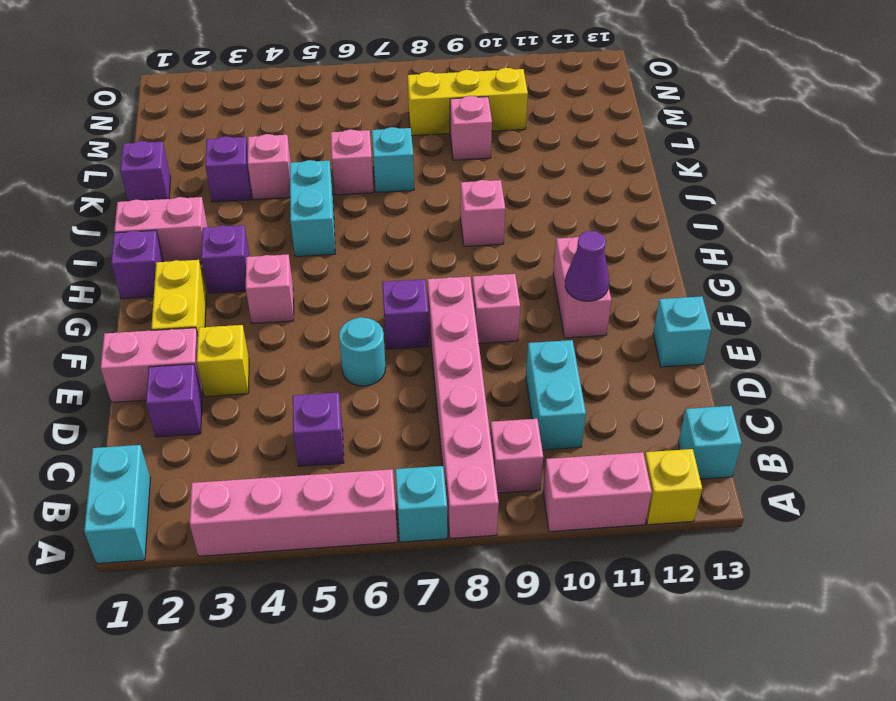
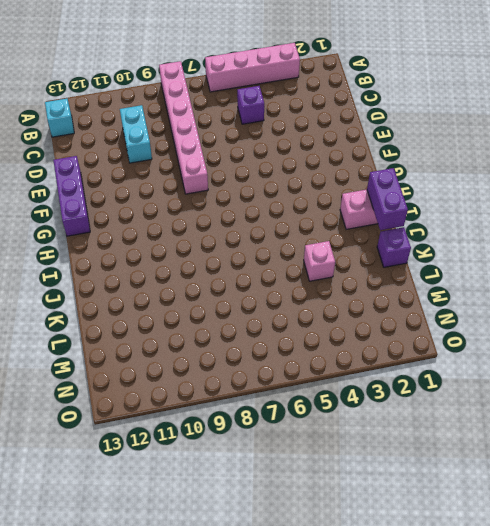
purple brick E13:G13 level 1 -> cyan brick E13 level 1
purple brick I1:J1 level 2 -> none
none -> cyan brick A1:B1 level 1
none -> cyan brick A7 level 1
none -> pink brick A10:A11 level 1
none -> yellow brick A12 level 1

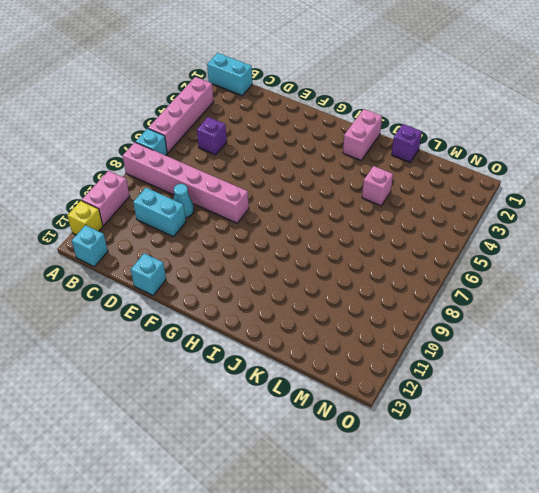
cyan cone D9 level 1 -> none
none -> pink brick B9 level 1
none -> purple brick D2 level 1
none -> pink brick E1:E2 level 1
none -> yellow brick E3 level 1

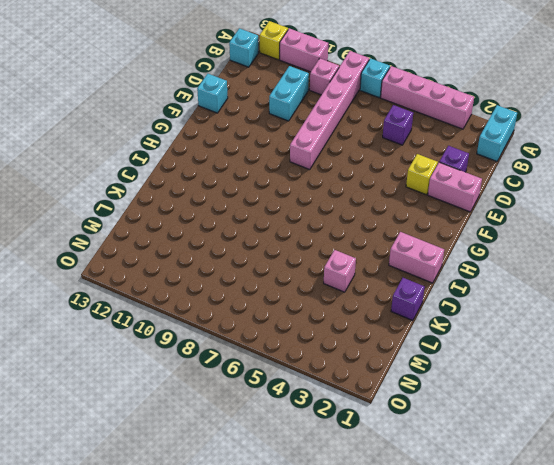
none -> cyan round brick E6 level 1
none -> yellow brick F2:G2 level 1
none -> purple brick F7 level 1
none -> pink brick F9 level 1

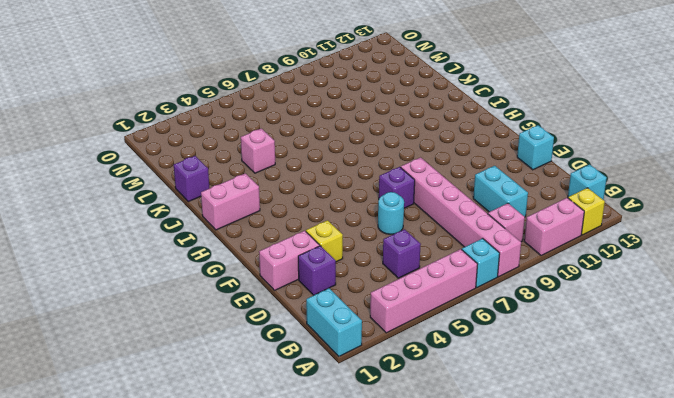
none -> yellow brick F2:G2 level 1
none -> pink brick F9 level 1
none -> pink brick F11:G11 level 1
none -> pink brick G4 level 1

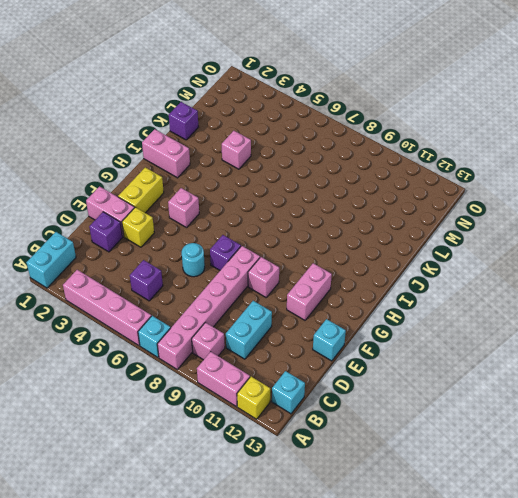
none -> purple brick H1 level 1
none -> purple brick H3 level 1
none -> cyan brick I5:J5 level 1
none -> pink brick I9 level 1

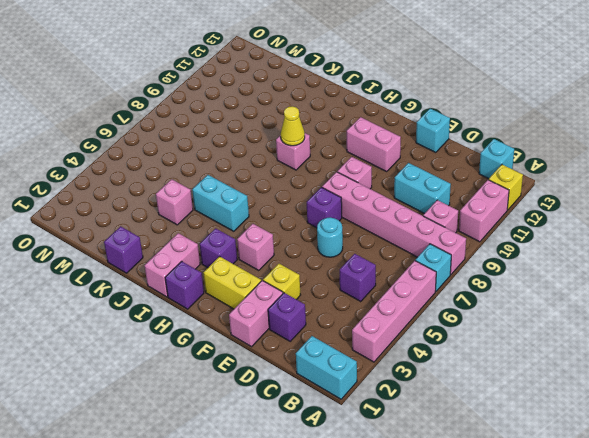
yellow cone I9 level 2 -> none
none -> purple brick K3 level 1
none -> pink brick K6 level 1
none -> cyan brick K7 level 1
none -> pink brick L9 level 1

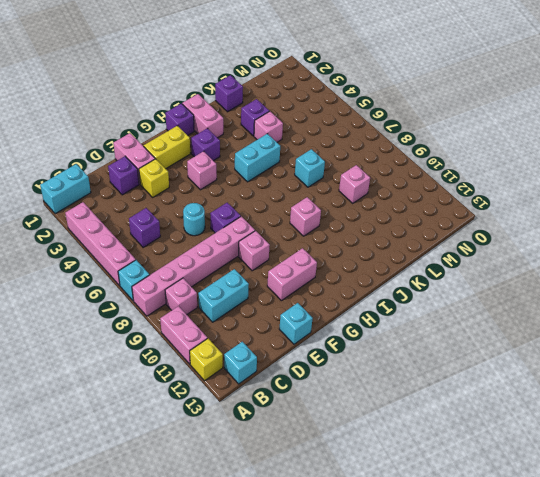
none -> pink brick K6 level 1
none -> yellow brick M8:M10 level 1
none -> purple cone F11 level 2

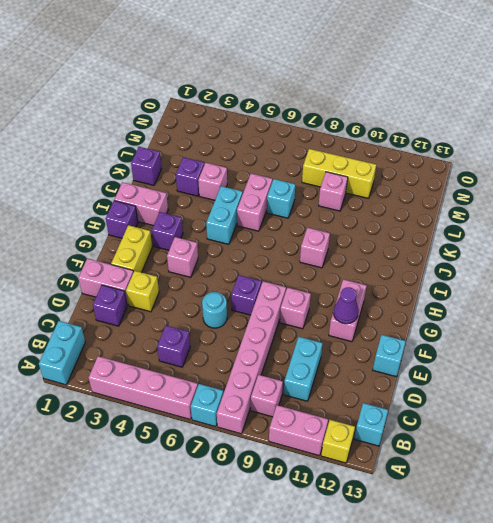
pink brick J6:K6 level 1 -> pink brick K6 level 1

